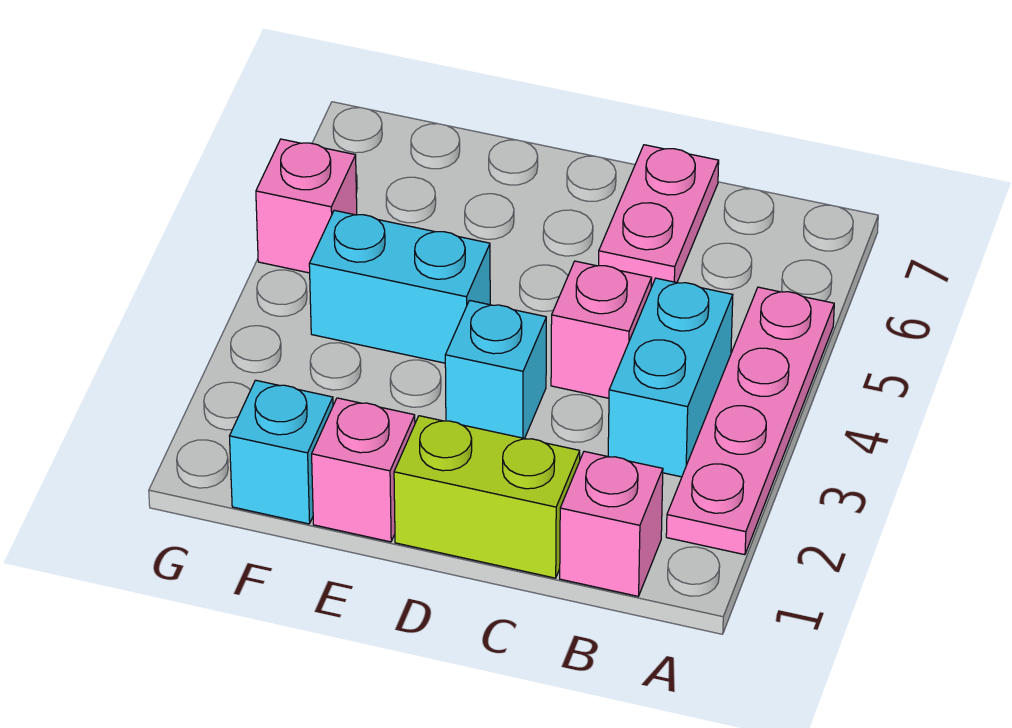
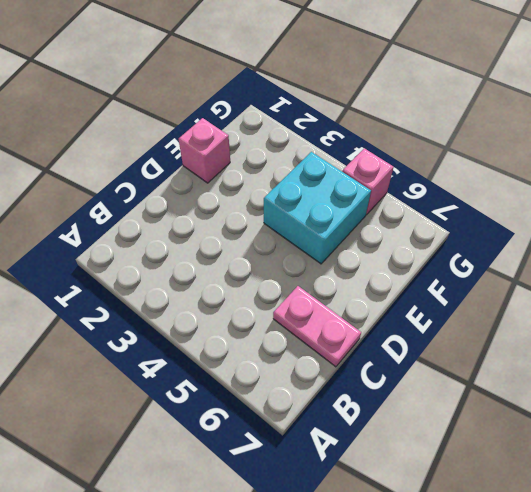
cyan brick E4:F5 level 1 -> cyan brick E4:F4 level 1
none -> pink plate A2:A5 level 1
none -> pink brick B1 level 1

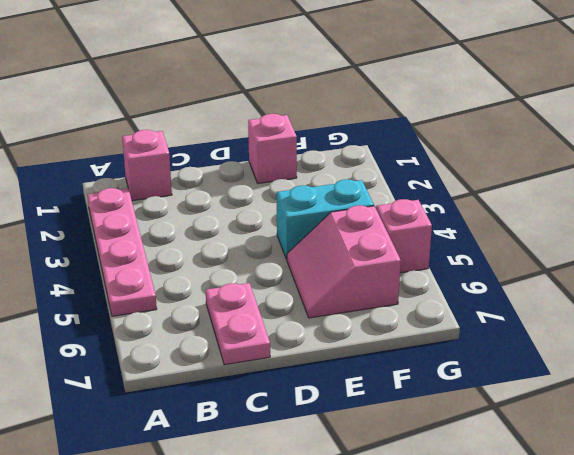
pink slope E5:F6 level 1 top F -> none
none -> cyan brick B3:B4 level 1
none -> lime brick C1:D1 level 1

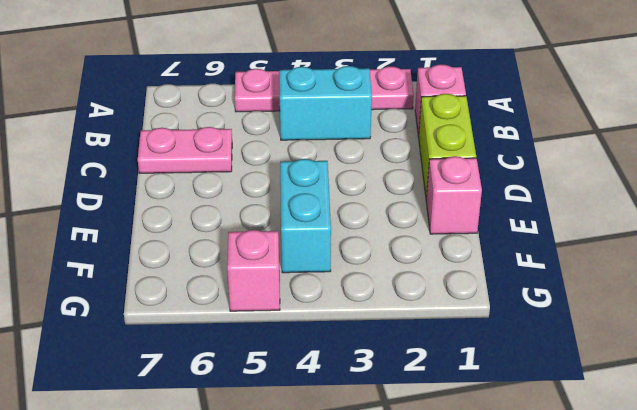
none -> pink brick C4 level 1
none -> cyan brick D3 level 1

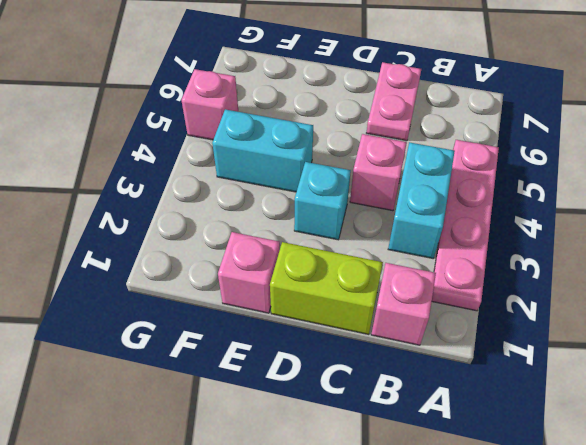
none -> cyan brick F1 level 1

